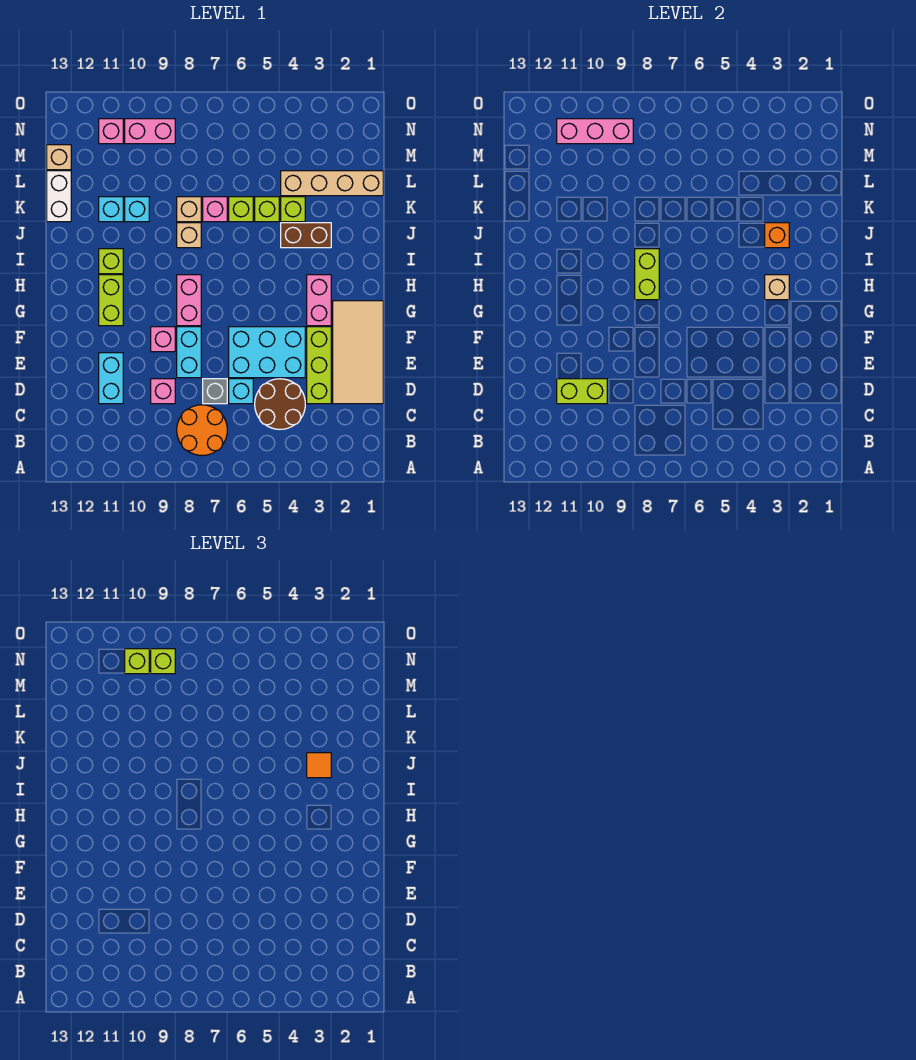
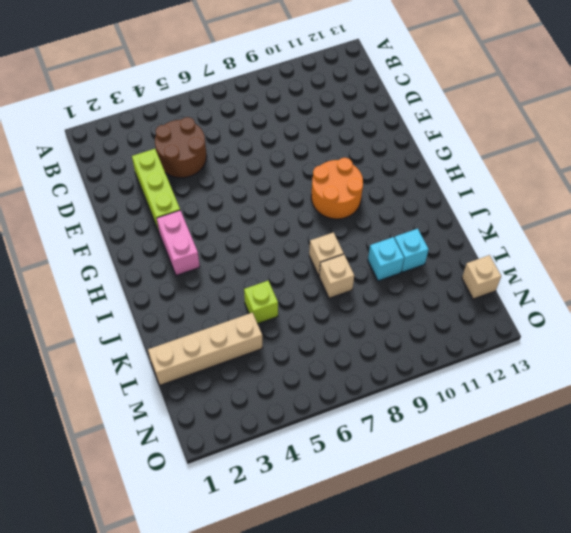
orange round brick G9:H10 level 1 -> orange round brick B7:C8 level 1
none -> tan tile D1:G2 level 1
none -> cyan brick D6 level 1
none -> grey brick D7 level 1
none -> pink brick D9 level 1

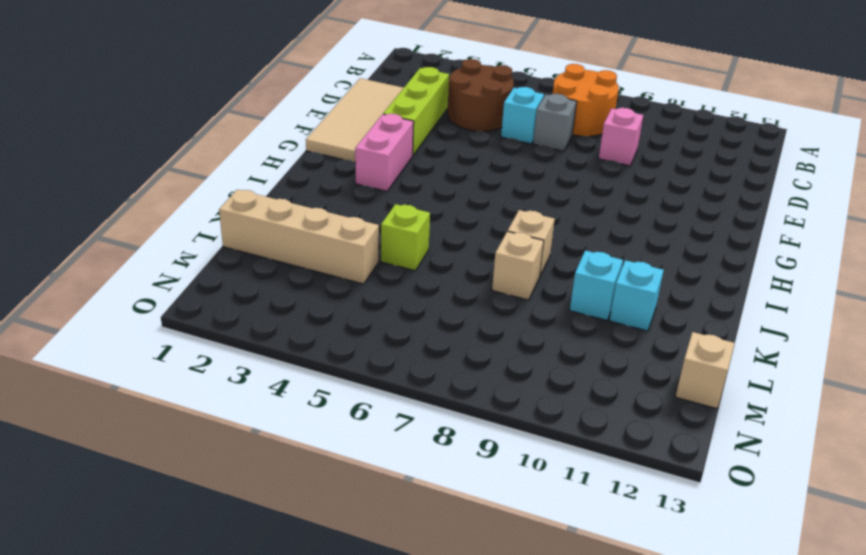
none -> cyan brick D11:E11 level 1
none -> cyan brick E4:F6 level 1
none -> cyan brick E8:F8 level 1
none -> pink brick F9 level 1

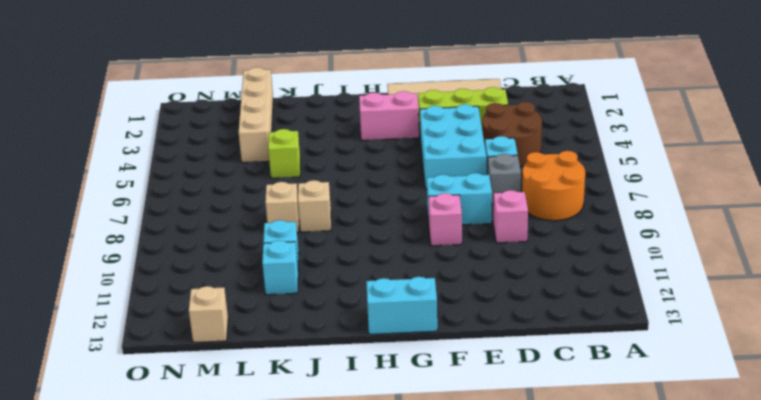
cyan brick G13:H13 level 1 -> cyan brick D11:E11 level 1
none -> pink brick G8:H8 level 1
none -> lime brick G11:H11 level 1
none -> lime brick I11 level 1
none -> brown brick J3:J4 level 1

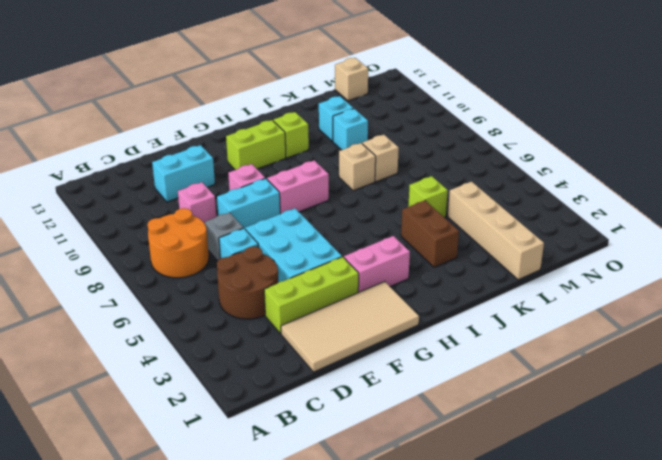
none -> lime brick K4 level 1
none -> lime brick K6 level 1
none -> pink brick K7 level 1
none -> white brick K13:L13 level 1

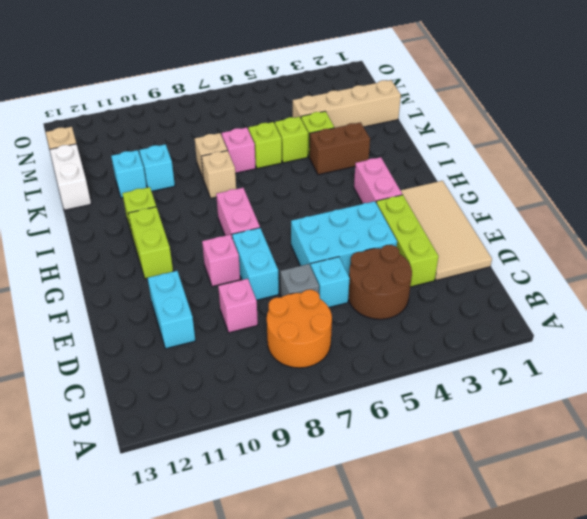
none -> pink brick N9:N10 level 1
none -> pink brick N11 level 1
none -> lime brick D10:D11 level 2
none -> tan brick H3 level 2

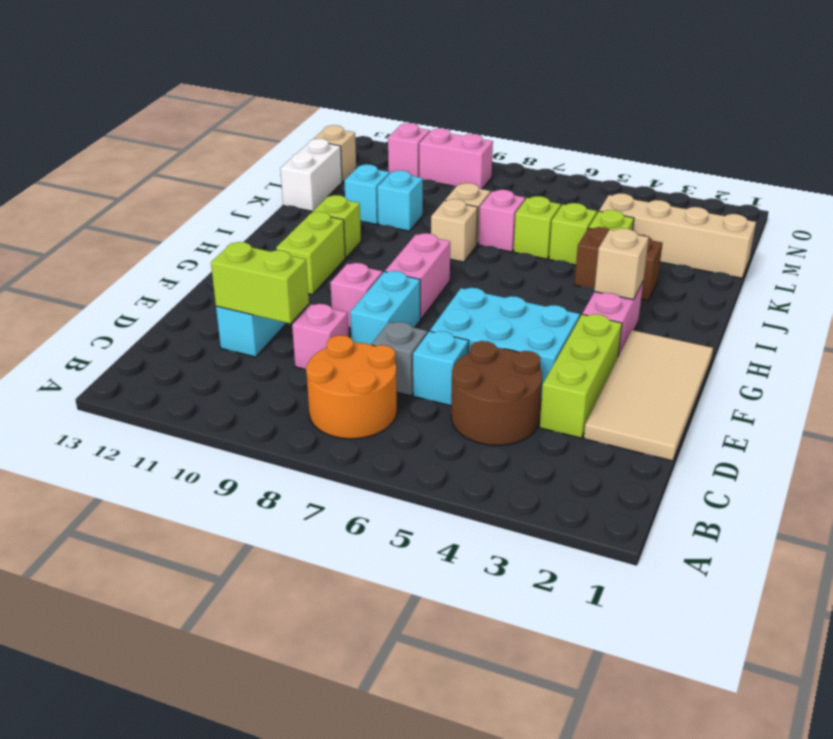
none -> lime brick H8:I8 level 2
none -> orange brick J3 level 2
none -> pink brick N9:N11 level 2
none -> orange tile J3 level 3

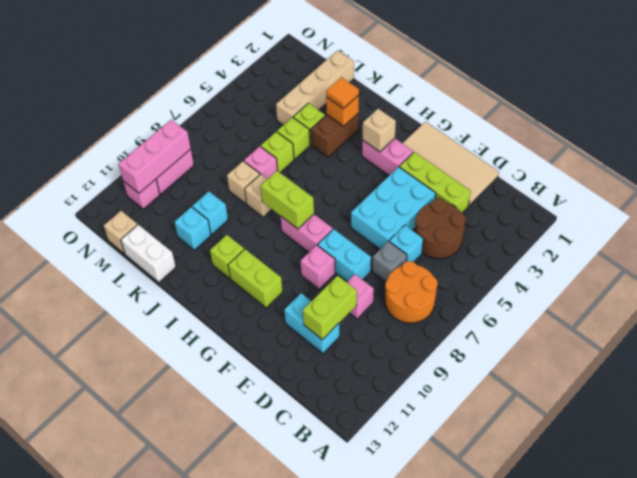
none -> lime brick N9 level 3
none -> lime brick N10 level 3

